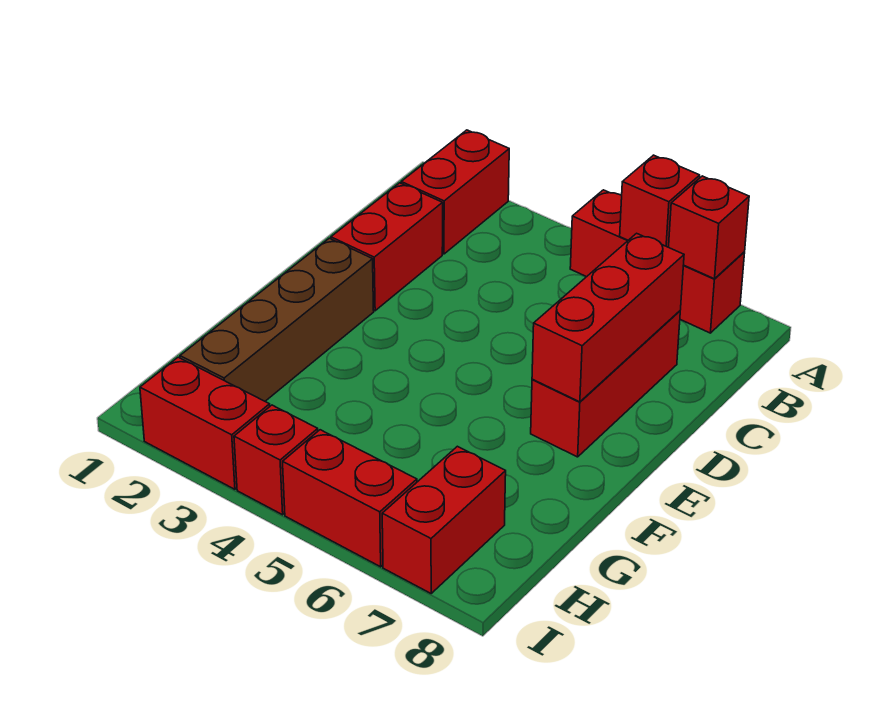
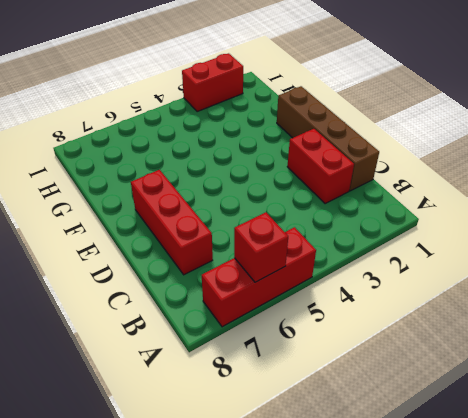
brown brick C1:F1 level 1 -> brown brick E2:H2 level 1
none -> red brick A2:B2 level 1
none -> red brick H7:I7 level 1
none -> red brick I4 level 1

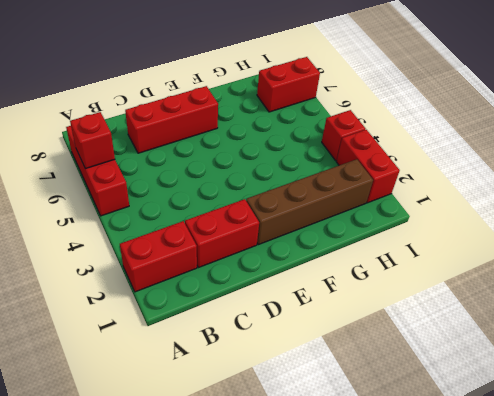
none -> red brick I5:I6 level 1
none -> red brick A7 level 2
none -> red brick C7:E7 level 2

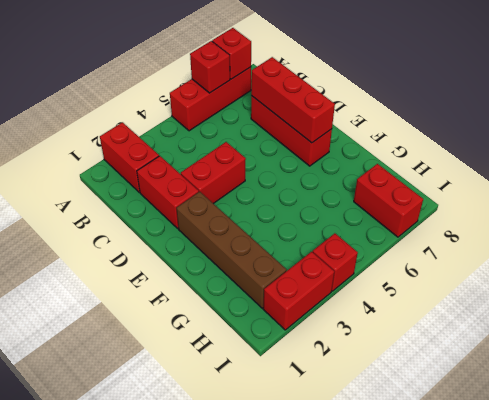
red brick D3:D4 level 1 -> red brick I5:I6 level 1

